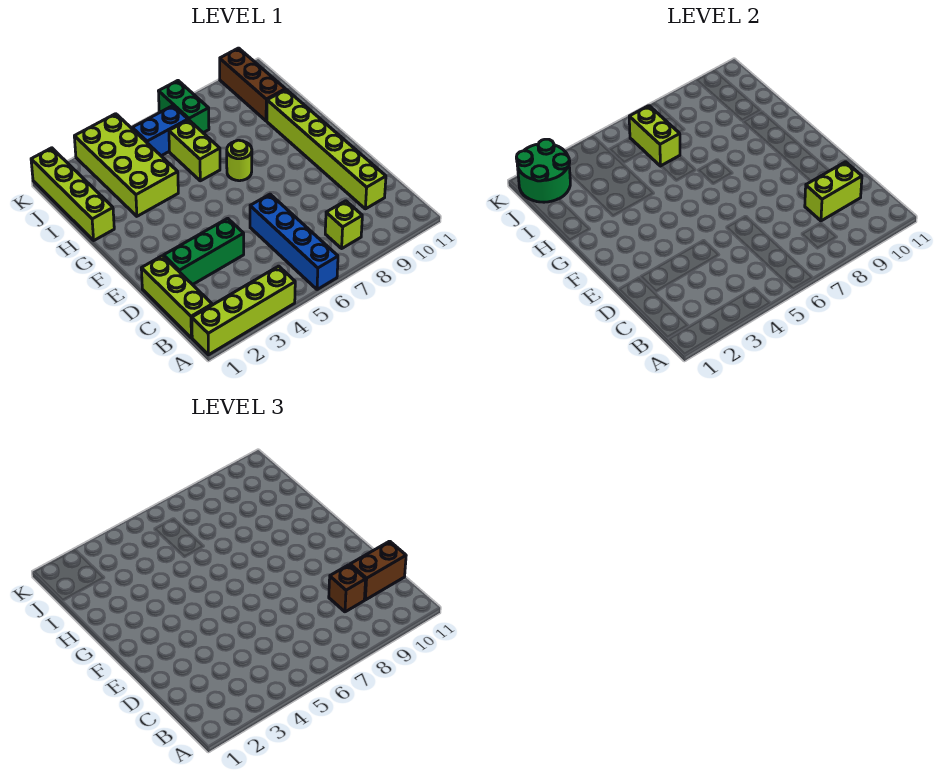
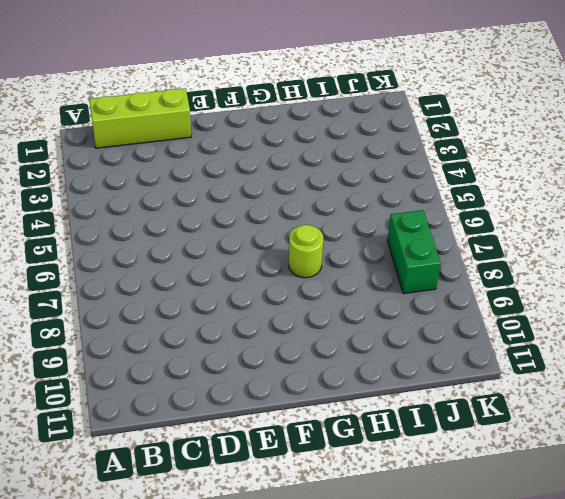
green brick J7:J8 level 1 -> green brick J7:K7 level 1
none -> lime brick A1:A4 level 1
none -> blue brick A6:D6 level 1
none -> lime brick B8 level 1

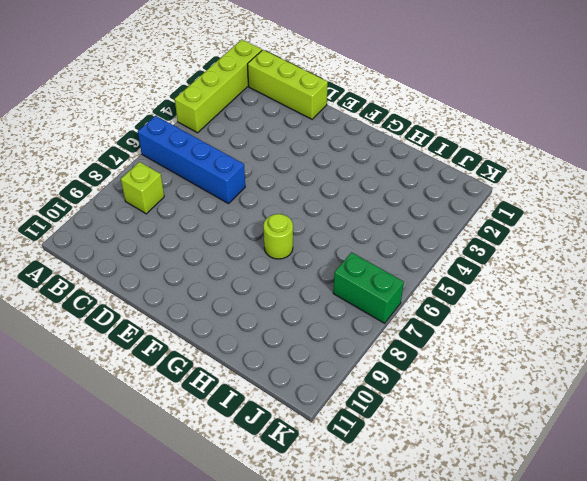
none -> lime brick C10:H10 level 1
none -> green brick D2:D4 level 1
none -> lime brick H1:K1 level 1

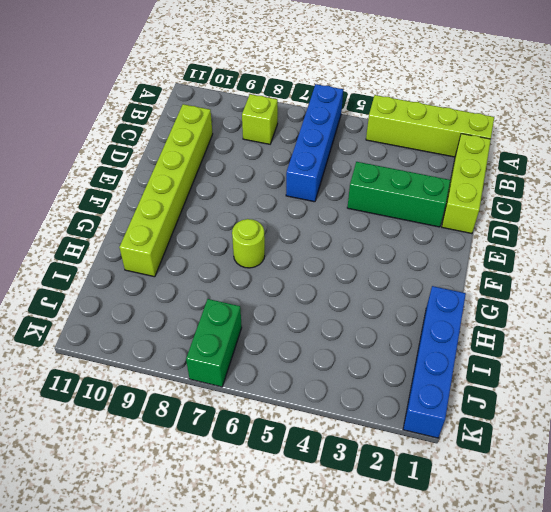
blue brick H1:K1 level 1 -> lime brick H1:K1 level 1
none -> lime brick H3:K4 level 1
none -> lime brick H6:I6 level 1
none -> brown brick I10:K10 level 1

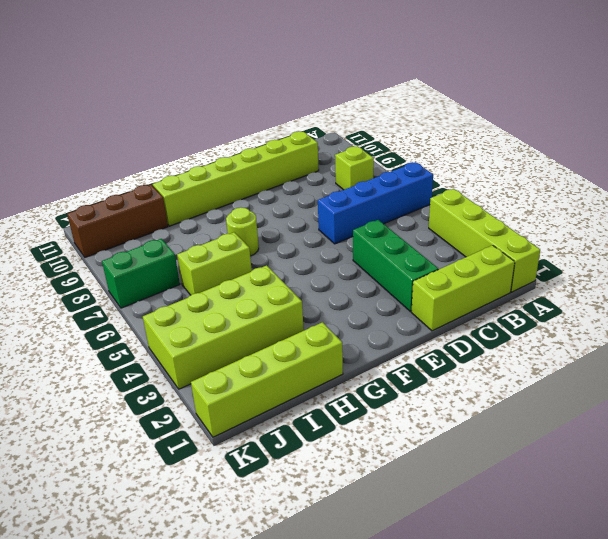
none -> blue brick J5:J6 level 1
none -> lime brick C9:C10 level 2
none -> lime brick I6:J6 level 2

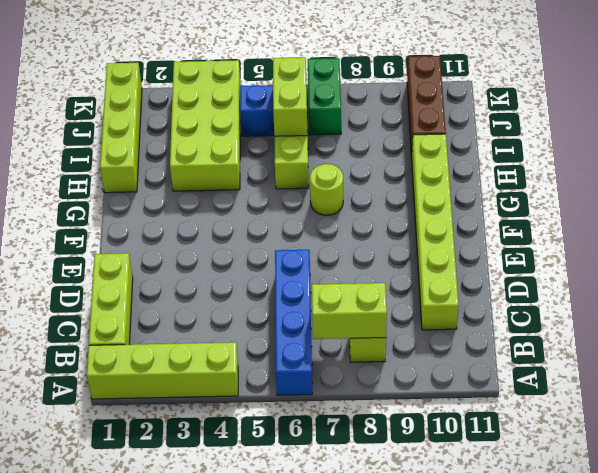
lime brick B7:B8 level 2 -> lime brick C9:C10 level 2
none -> green brick D2:D4 level 1
none -> green round brick J1:K2 level 2
none -> brown brick C9 level 3

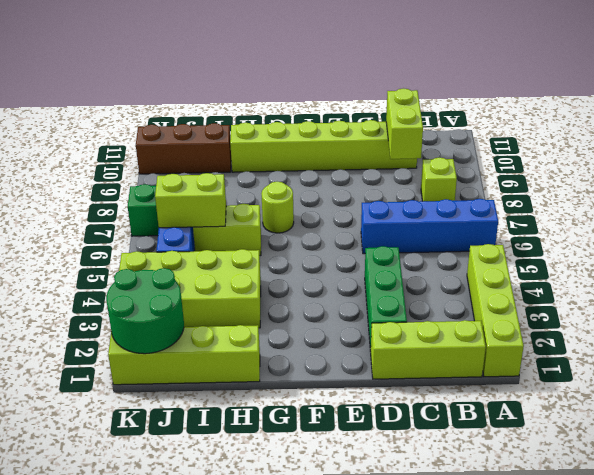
none -> brown brick C9 level 3
none -> brown brick C10:C11 level 3

